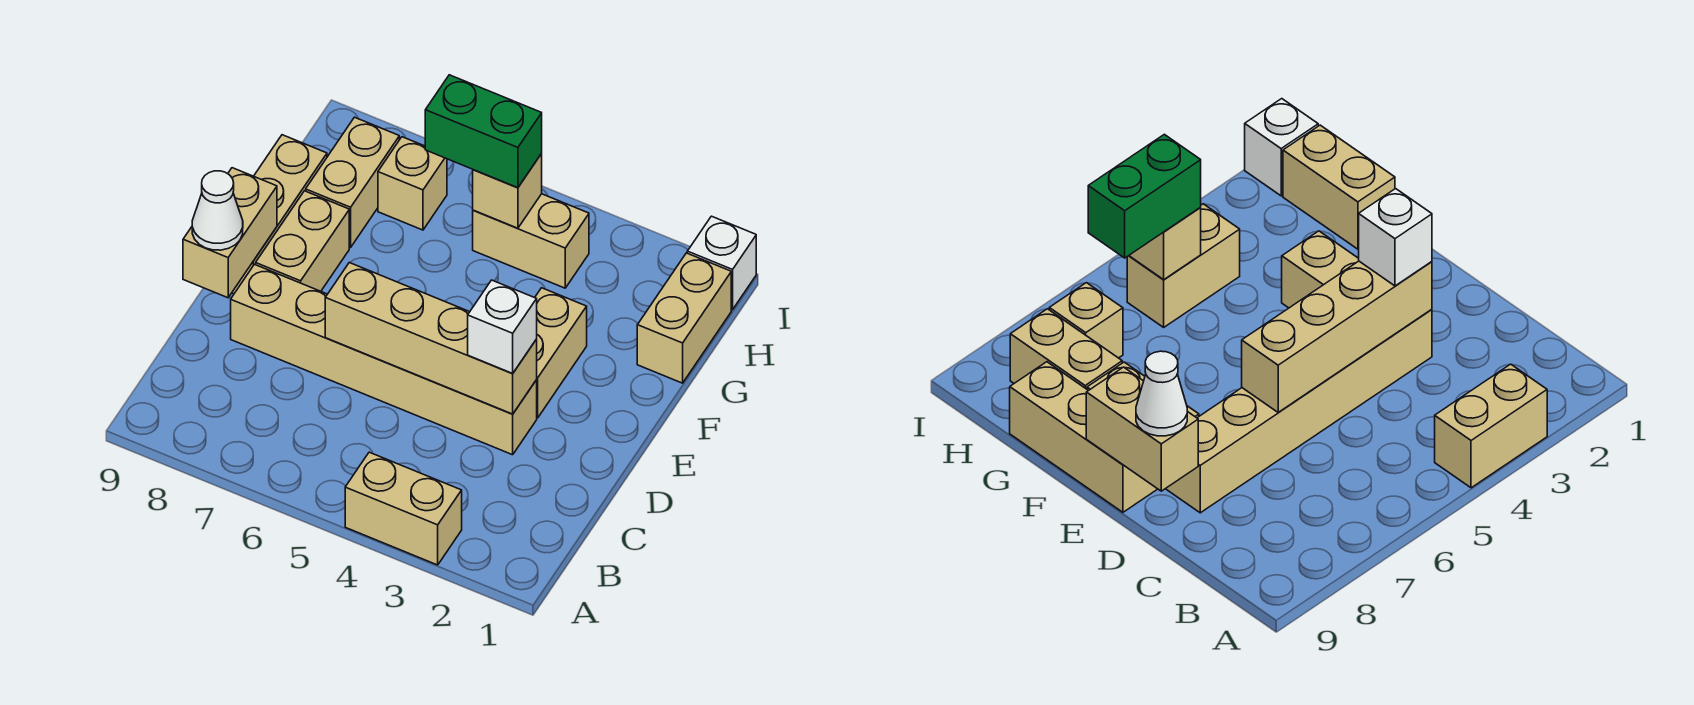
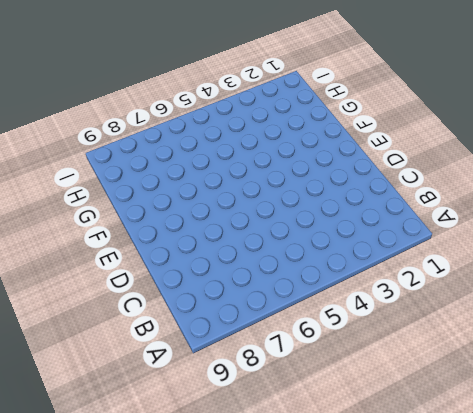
none -> tan brick A3:A4 level 1
none -> tan brick D3:D8 level 1
none -> tan brick E3:F3 level 1

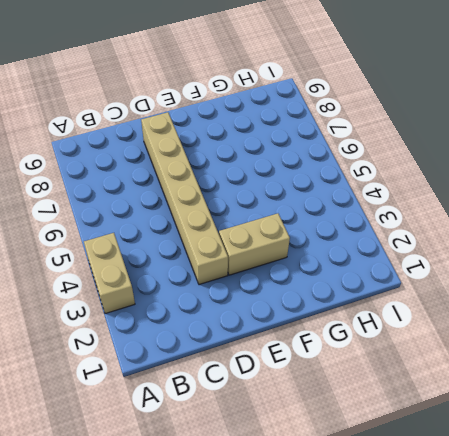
none -> tan brick E8:F8 level 1
none -> tan brick E9:G9 level 1
none -> tan brick G1:H1 level 1

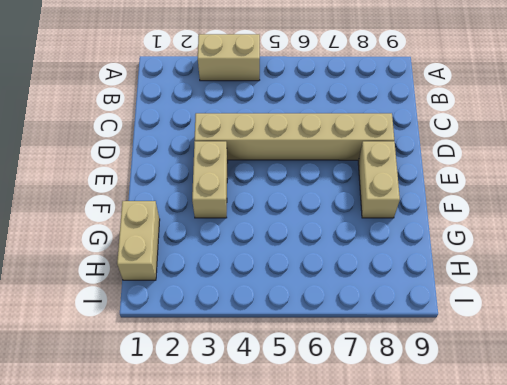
none -> tan brick E9:G9 level 1
none -> tan brick G8:H8 level 1
none -> tan brick H4:H5 level 1

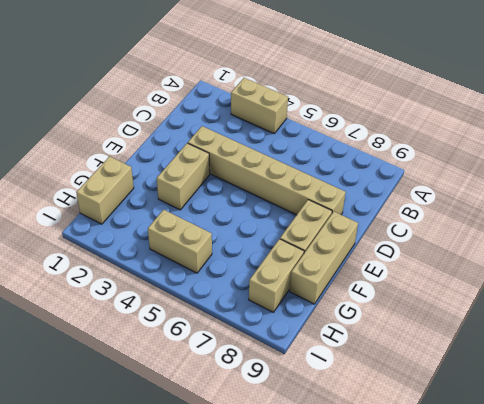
none -> tan brick H7 level 1
none -> white brick I1 level 1
none -> tan brick D3:D6 level 2

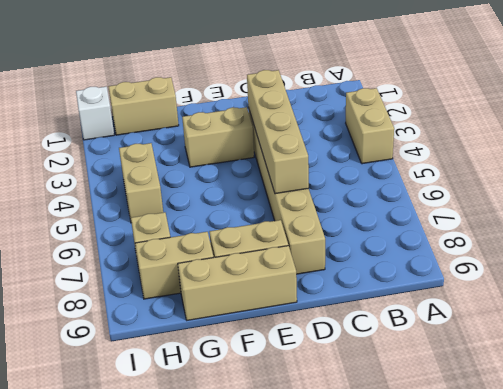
none -> tan brick D9:E9 level 2
none -> tan brick H5 level 2
none -> white brick D3 level 3

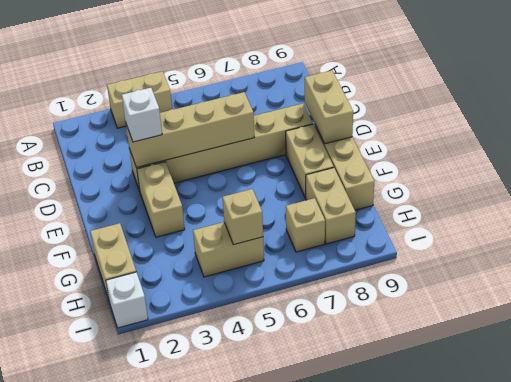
none -> white cone D9 level 3
none -> green brick H5:H6 level 3

